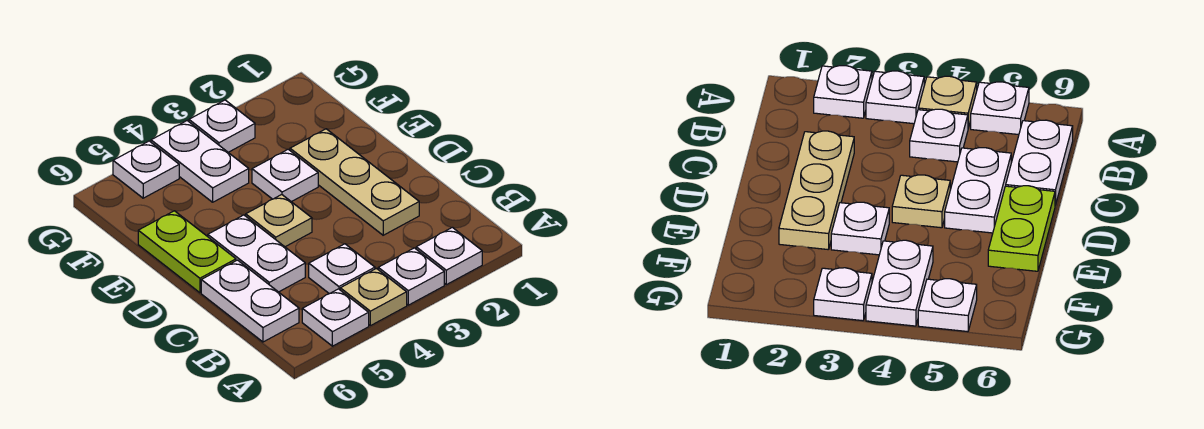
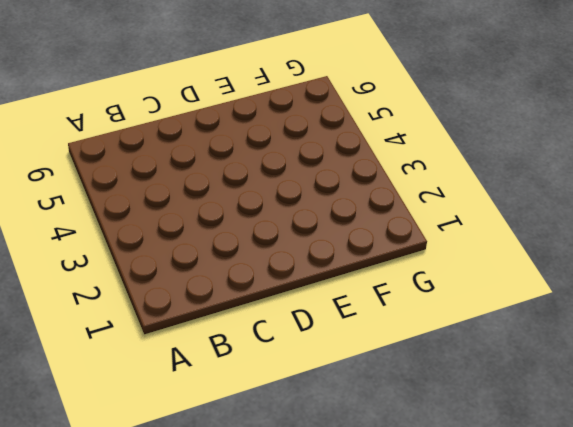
none -> white plate A2 level 1
none -> white plate A3 level 1
none -> tan plate A4 level 1

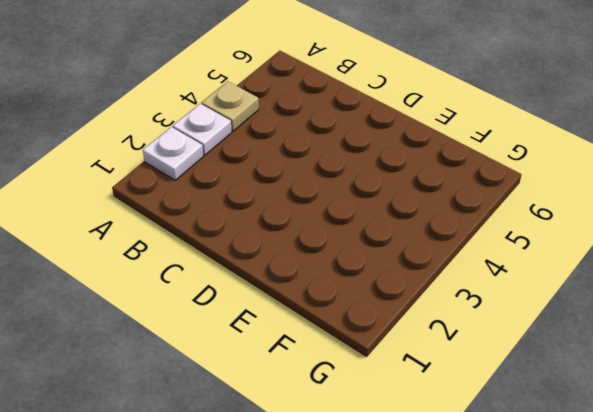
none -> white plate A5 level 1
none -> white plate B4 level 1
none -> white plate B6:C6 level 1

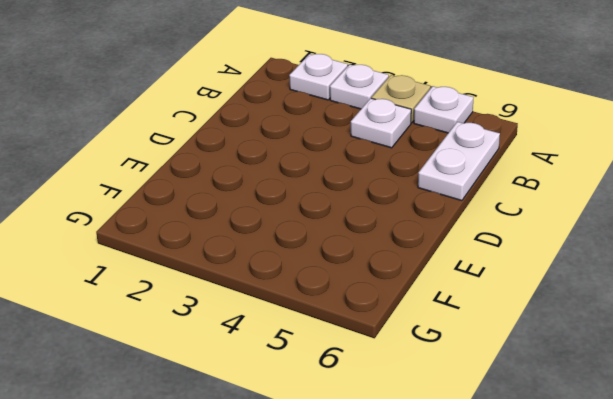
none -> tan plate C2:E2 level 1
none -> white plate C5:D5 level 1
none -> tan plate D4 level 1

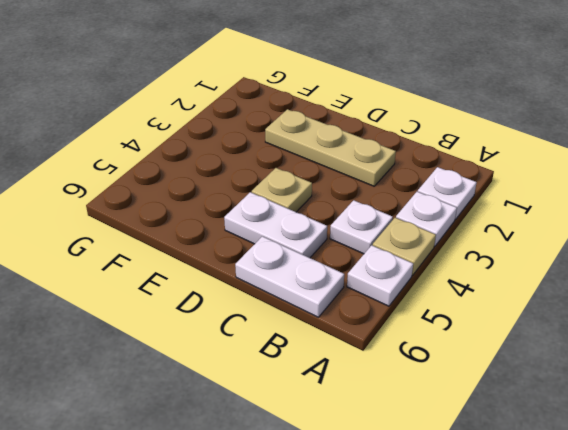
none -> lime plate D6:E6 level 1
none -> white plate E3 level 1
none -> white plate F4:G4 level 1

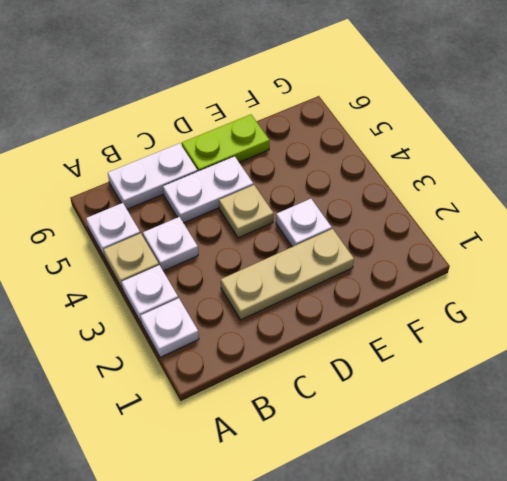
none -> white plate F4:G4 level 1
none -> white plate G3 level 1
none -> white plate G5 level 1

